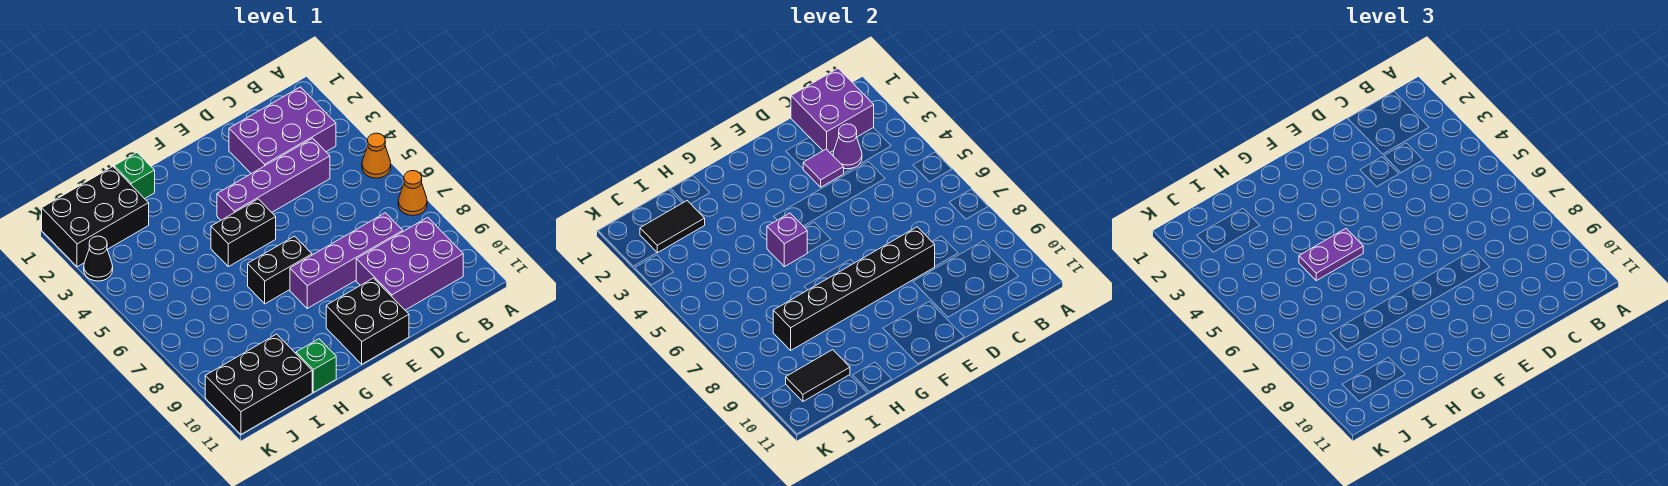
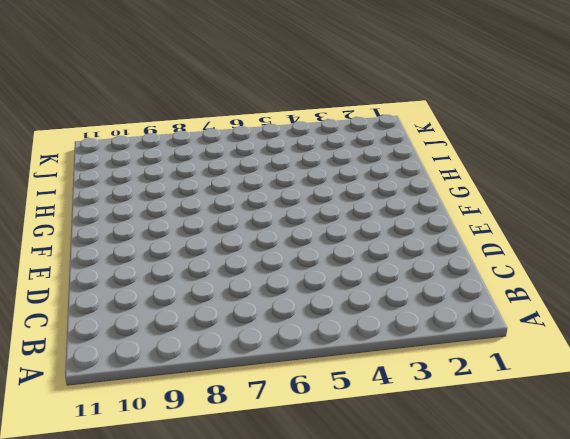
none -> orange cone A5 level 1
none -> orange cone A7 level 1
none -> purple brick B2:D3 level 1

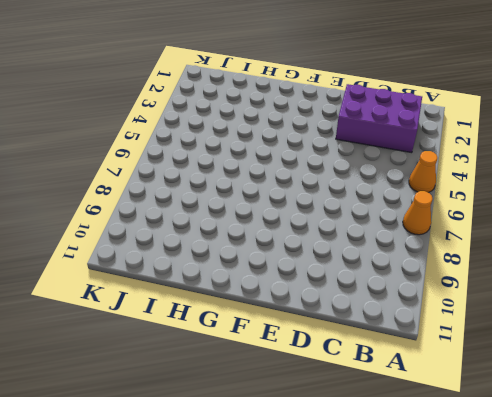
none -> purple brick B9:D10 level 1
none -> purple brick C4:F4 level 1
none -> purple brick C8:F8 level 1

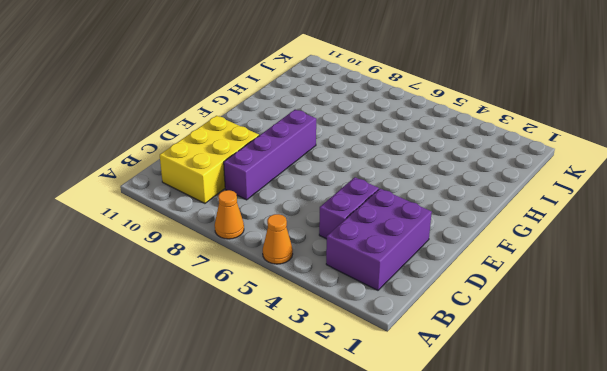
yellow brick B9:D10 level 1 -> purple brick B9:D10 level 1
purple brick C4:D4 level 1 -> purple brick C4:F4 level 1
none -> black brick E10:F11 level 1
none -> black brick F5:G5 level 1
none -> black brick F7:G7 level 1

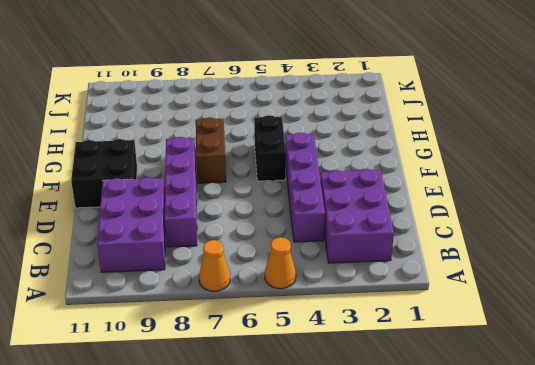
brown brick F7:G7 level 1 -> black brick F7:G7 level 1
none -> green brick H1 level 1
none -> green brick H11 level 1
none -> black brick I1:K2 level 1

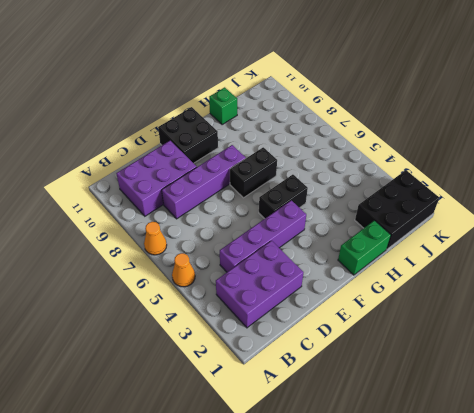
green brick G1:H1 level 1 -> green brick H1 level 1
none -> black brick I10:K11 level 1
none -> black cone K3 level 1
none -> purple brick B1:C2 level 2

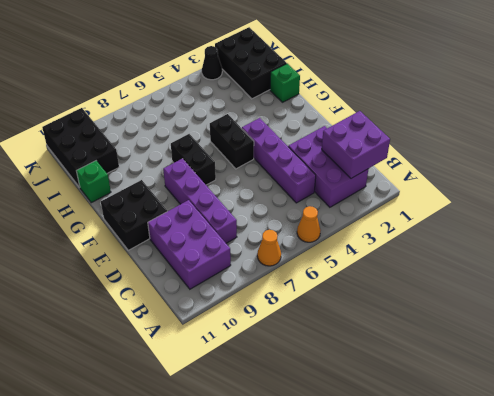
none -> purple cone C3 level 2
none -> purple tile D3 level 2
none -> black brick D8:I8 level 2

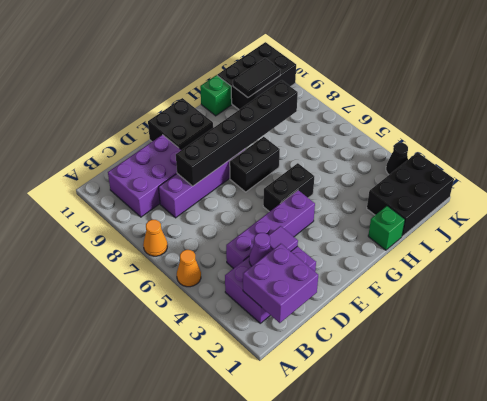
none -> purple brick G5 level 2
none -> black tile I2:J2 level 2
none -> purple plate G5:H5 level 3

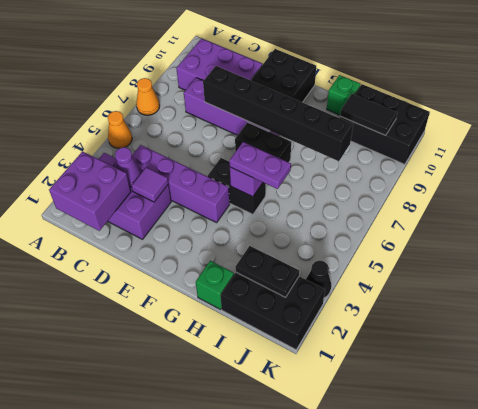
black plate I2:J2 level 2 -> black tile I2:J2 level 2

